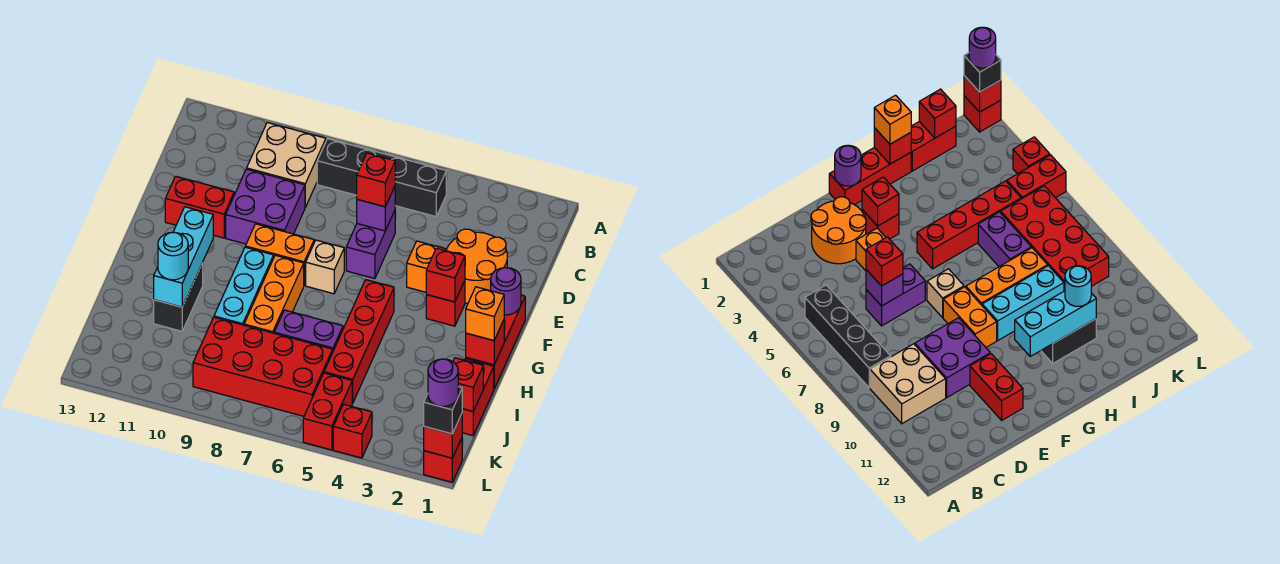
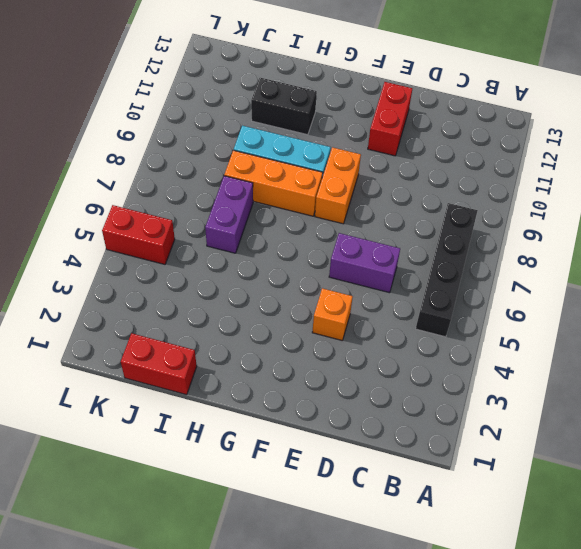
none -> tan brick B9:C10 level 1
none -> orange round brick D2:E3 level 1
none -> purple brick D9:E10 level 1
none -> red brick F1:H1 level 1

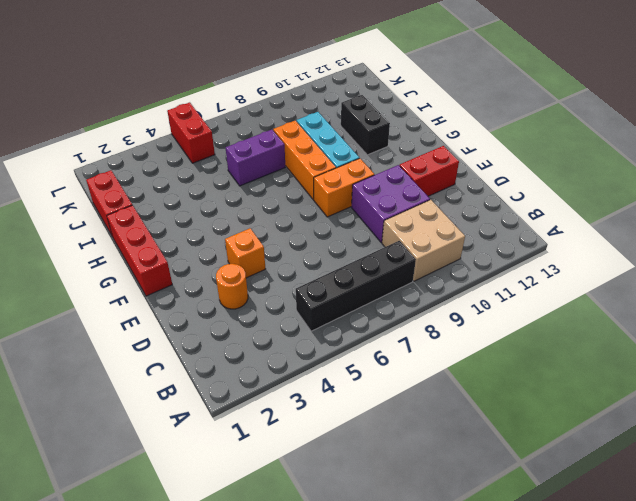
orange round brick D3 level 1 -> orange round brick D2:E3 level 1
none -> purple brick D6:E6 level 1
none -> red brick F3 level 1
none -> tan brick F7 level 1
none -> red brick G5:J5 level 1

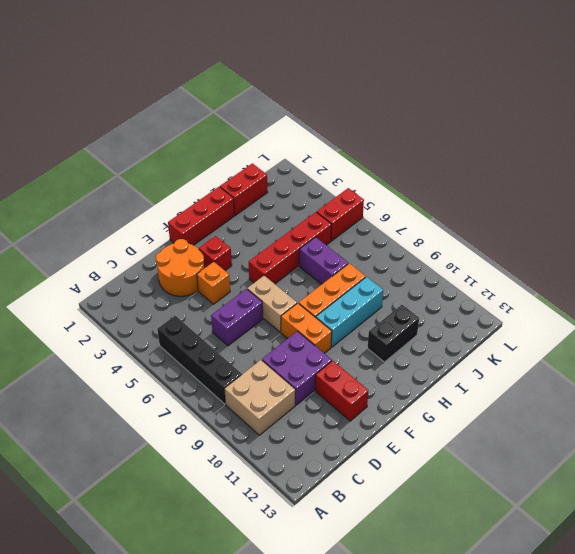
tan brick F6:F7 level 1 -> tan brick F7 level 1
none -> red brick J6:K9 level 1
none -> red brick L1 level 1
none -> red brick L4 level 1
none -> purple brick D6 level 2

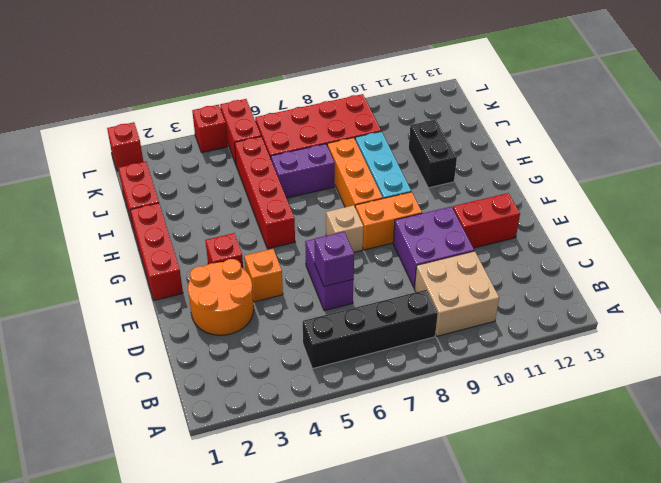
none -> purple round brick F1 level 2
none -> red brick F3 level 2
none -> cyan brick G11:I11 level 2
none -> red brick H1 level 2

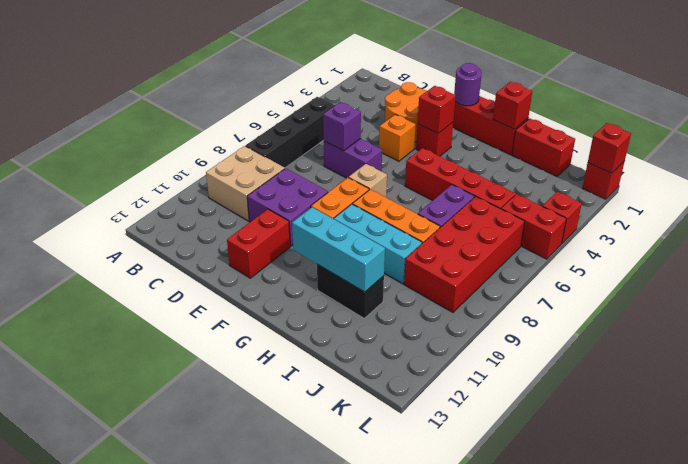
none -> red brick J1 level 2
none -> red brick D6 level 3
none -> orange brick H1 level 3
none -> cyan round brick I11 level 3

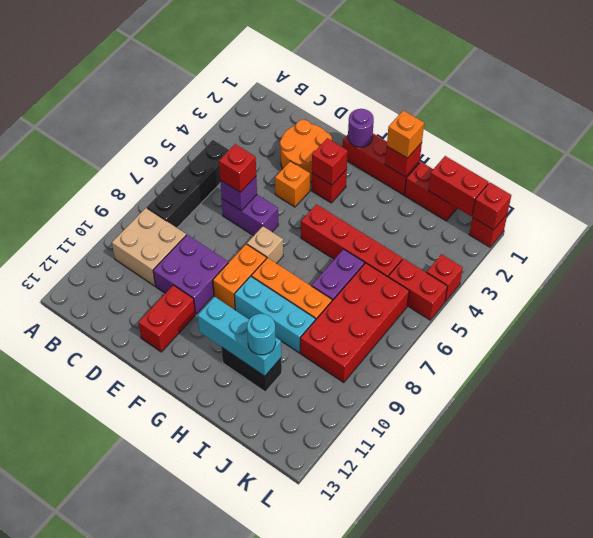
red brick J1:K1 level 2 -> red brick J1 level 2
none -> black brick L1 level 3
none -> purple round brick L1 level 4

